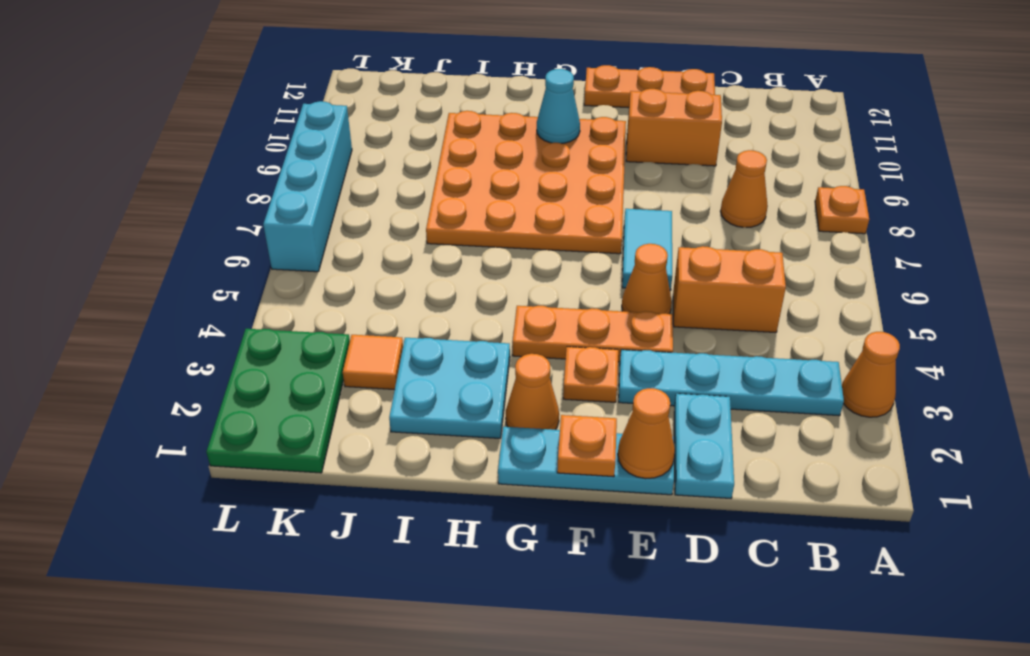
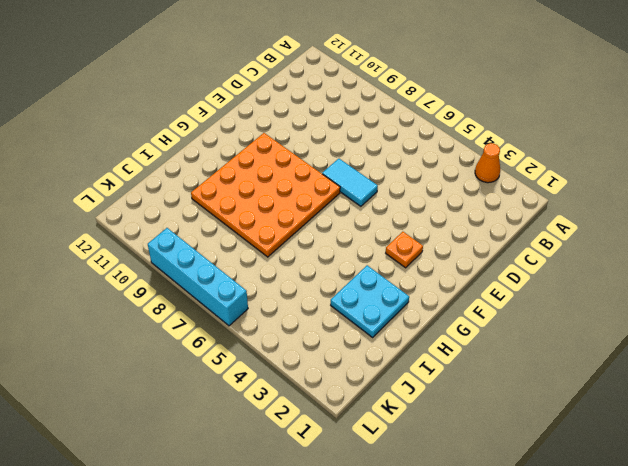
none -> orange plate A8 level 1
none -> cyan plate B3:E3 level 1
none -> orange brick C5:D5 level 1

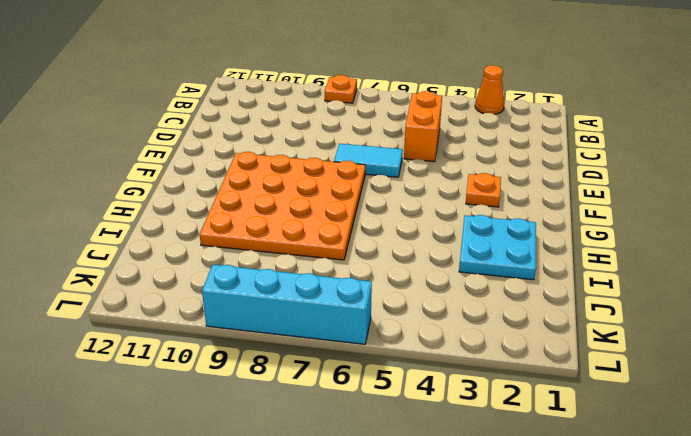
none -> cyan plate B3:E3 level 1
none -> orange cone C8 level 1
none -> cyan plate D1:D2 level 1

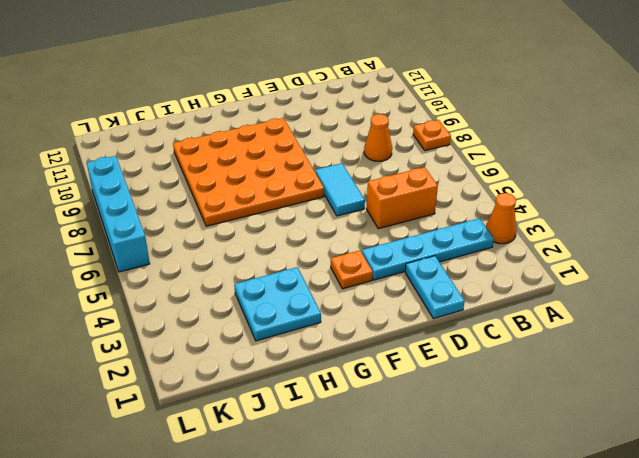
none -> orange brick D10:E10 level 1
none -> orange plate D12:F12 level 1
none -> cyan plate E1:G1 level 1

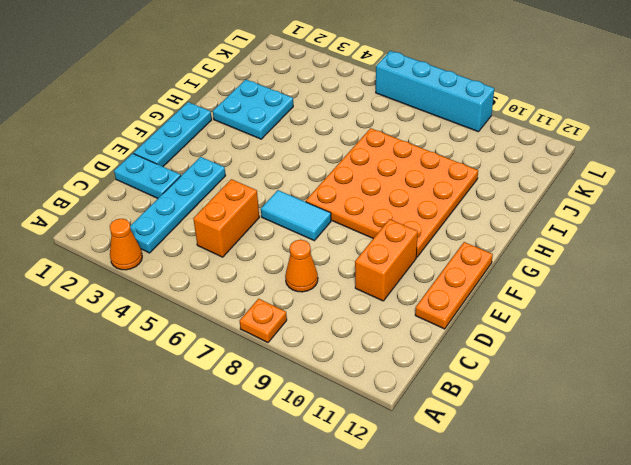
none -> orange plate E4:G4 level 1
none -> orange cone E5 level 1
none -> orange plate F3 level 1

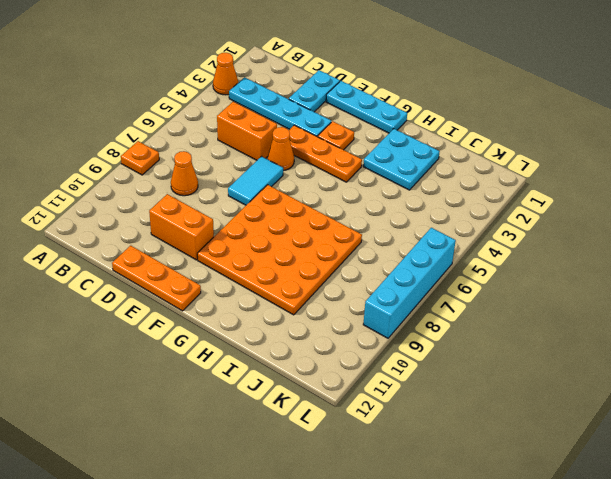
none -> orange cone G2 level 1
none -> orange tile J3 level 1
none -> green plate K1:L3 level 1

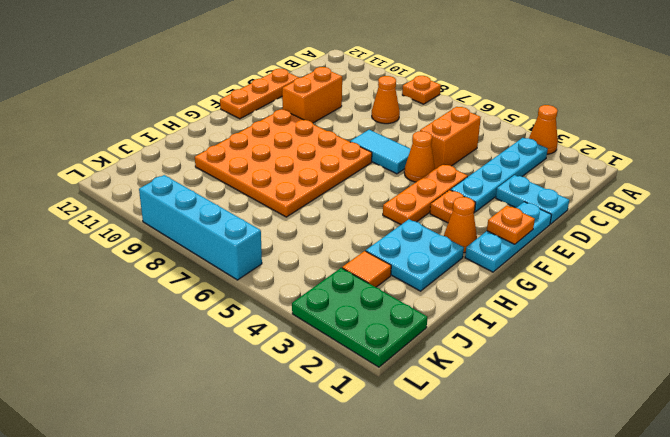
none -> orange cone E1 level 2
none -> cyan cone G10 level 2

